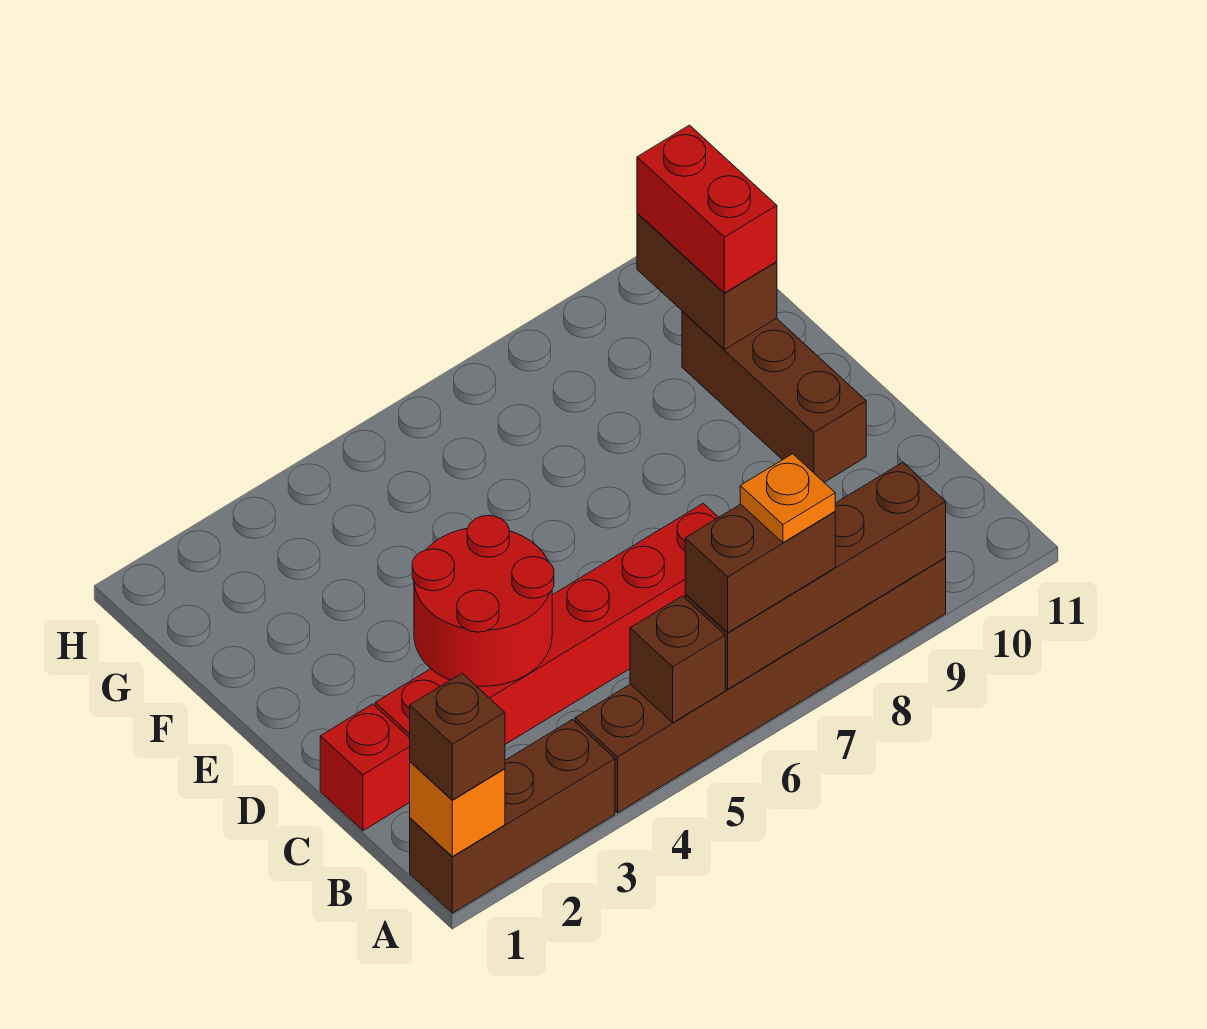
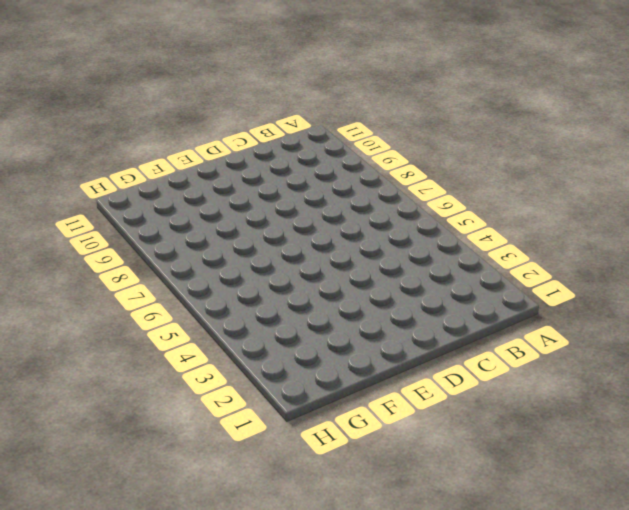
none -> brown brick A1:A3 level 1
none -> brown brick A4:A9 level 1
none -> red brick C1 level 1

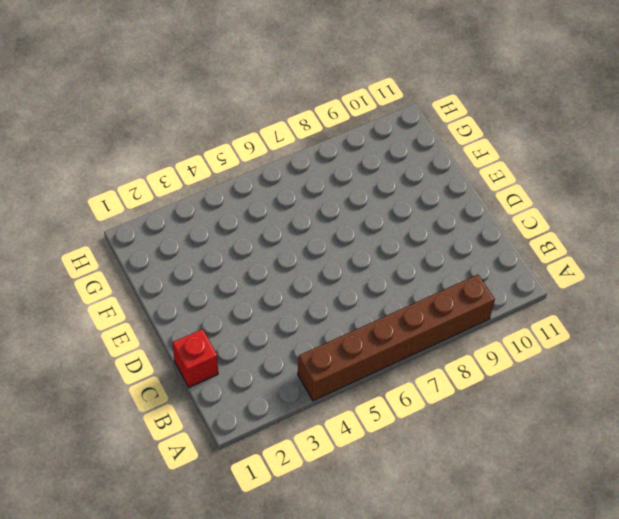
none -> brown brick A1:A3 level 1
none -> red brick C2:C7 level 1
none -> brown brick D10:F10 level 1

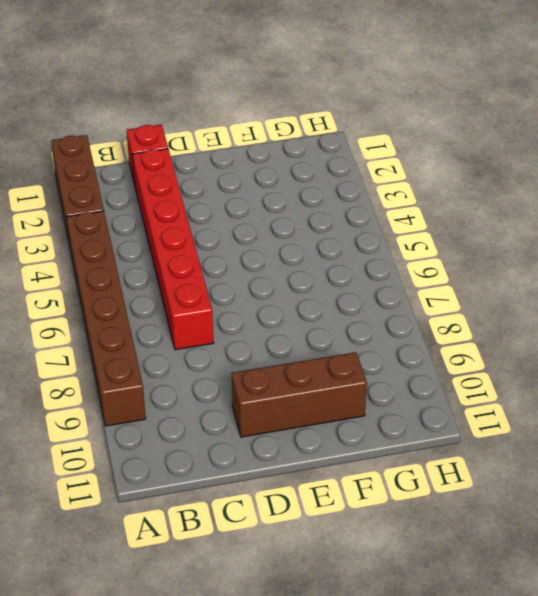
none -> orange brick A1 level 2
none -> brown brick A5 level 2
none -> brown brick A6:A9 level 2

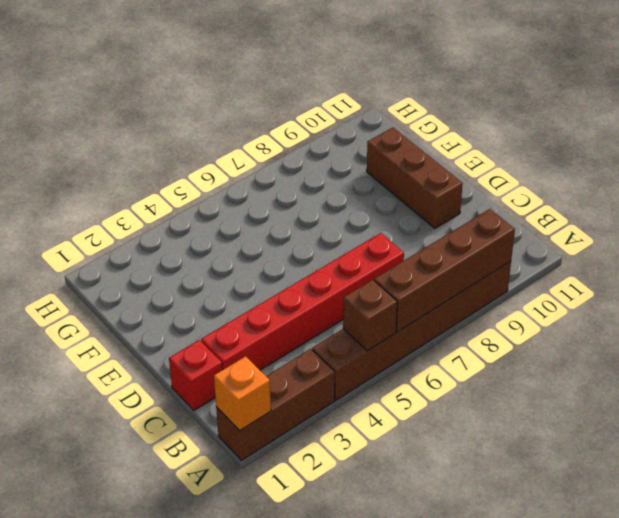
none -> red round brick C3:D4 level 2
none -> brown brick F10:G10 level 2
none -> brown brick A1 level 3

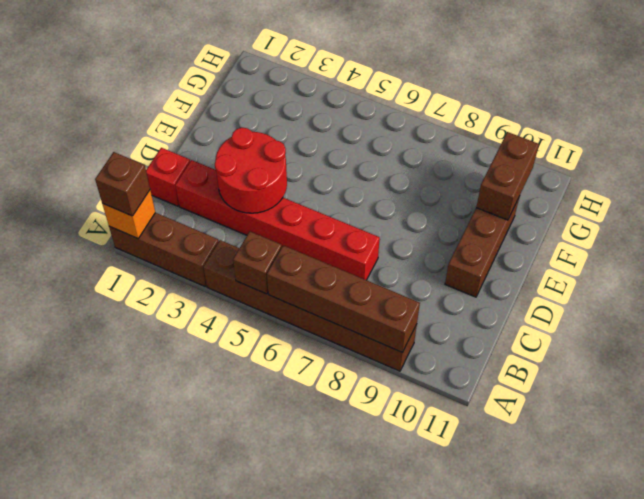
none -> brown brick A6:A7 level 3
none -> red brick F10:G10 level 3
none -> orange plate A7 level 4

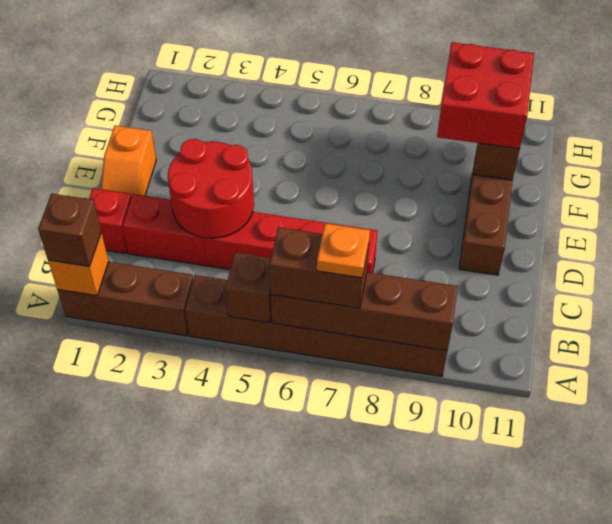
orange slope D1:E1 level 1 top E -> none
red brick F9:G10 level 3 -> red brick F10:G10 level 3

